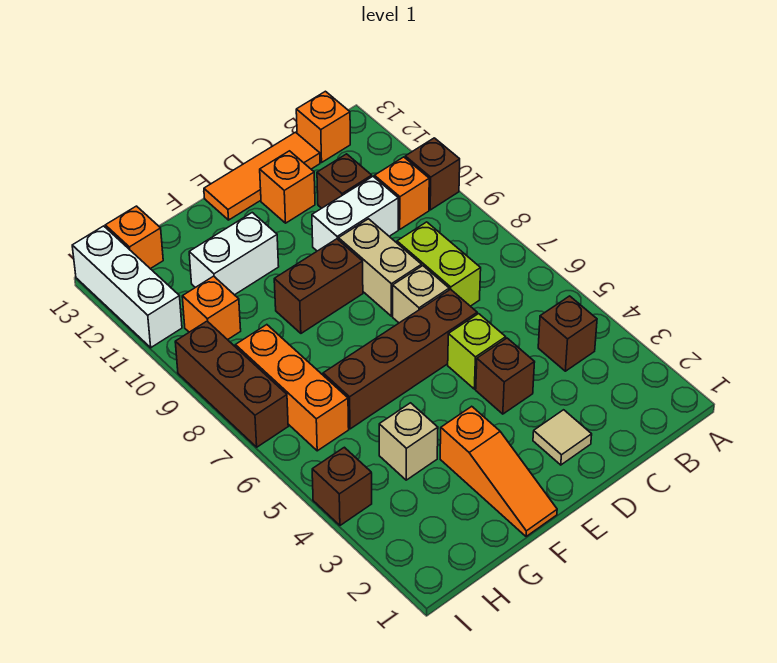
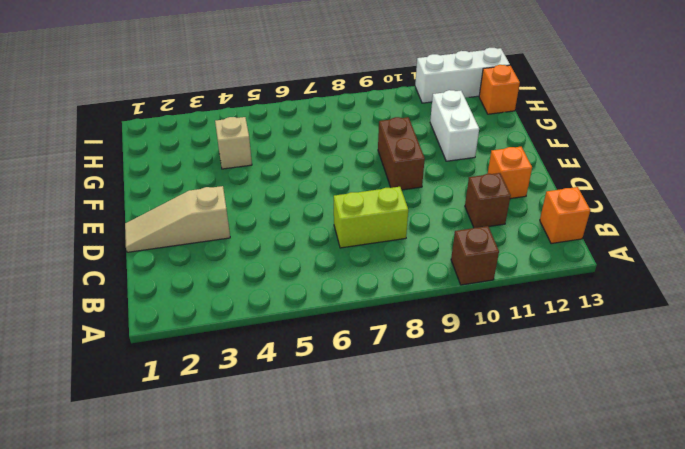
tan slope D1:D3 level 1 top 3 -> tan tile D2 level 1
none -> brown brick B4 level 1
none -> orange brick B10 level 1
none -> white brick C10:D10 level 1

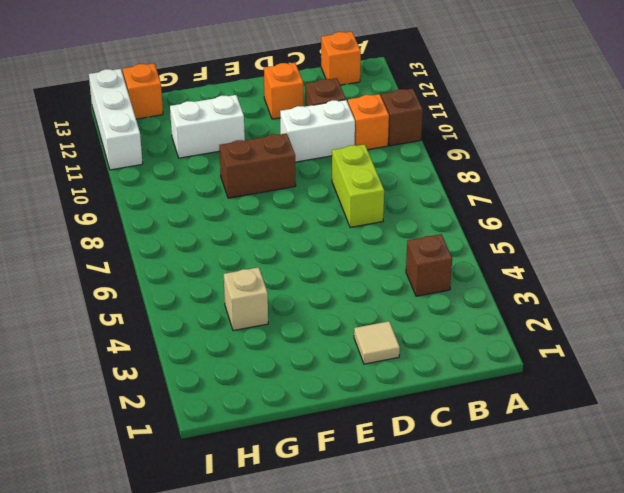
none -> orange tile C13:E13 level 1
none -> brown brick D4 level 1
none -> lime brick D5 level 1

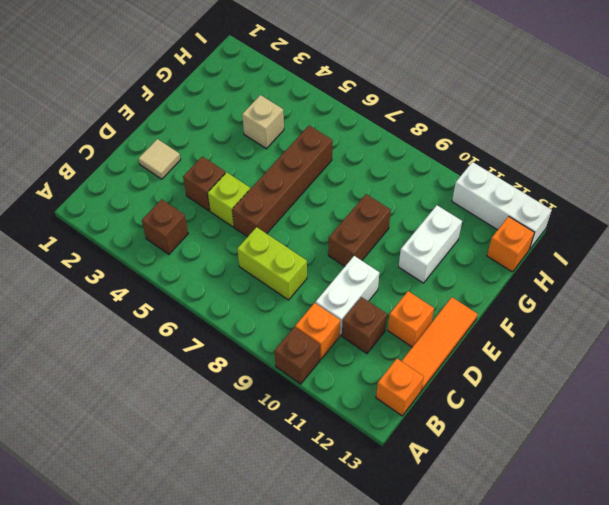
none -> tan brick D7 level 1
none -> tan brick D8:D9 level 1
none -> orange slope F1:F3 level 1 top 3

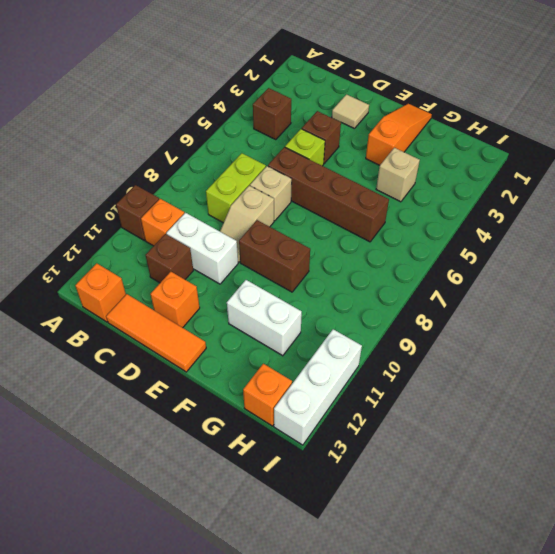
tan slope D8:D9 level 1 top 8 -> tan brick D8:D9 level 1
none -> orange brick H6:H8 level 1
none -> orange brick H10 level 1
none -> brown brick I4 level 1

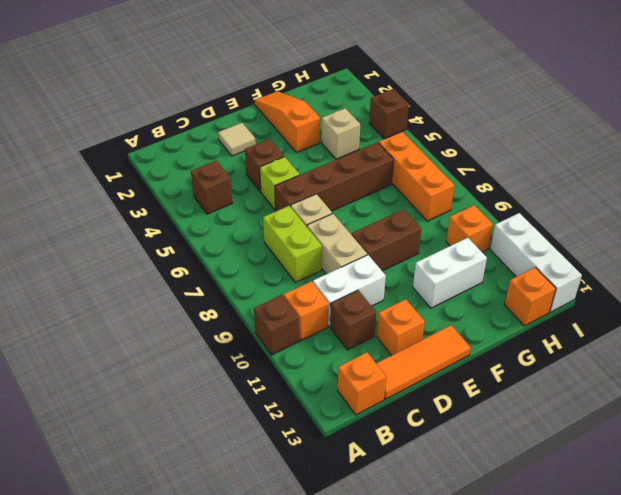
none -> brown brick I7:I9 level 1

